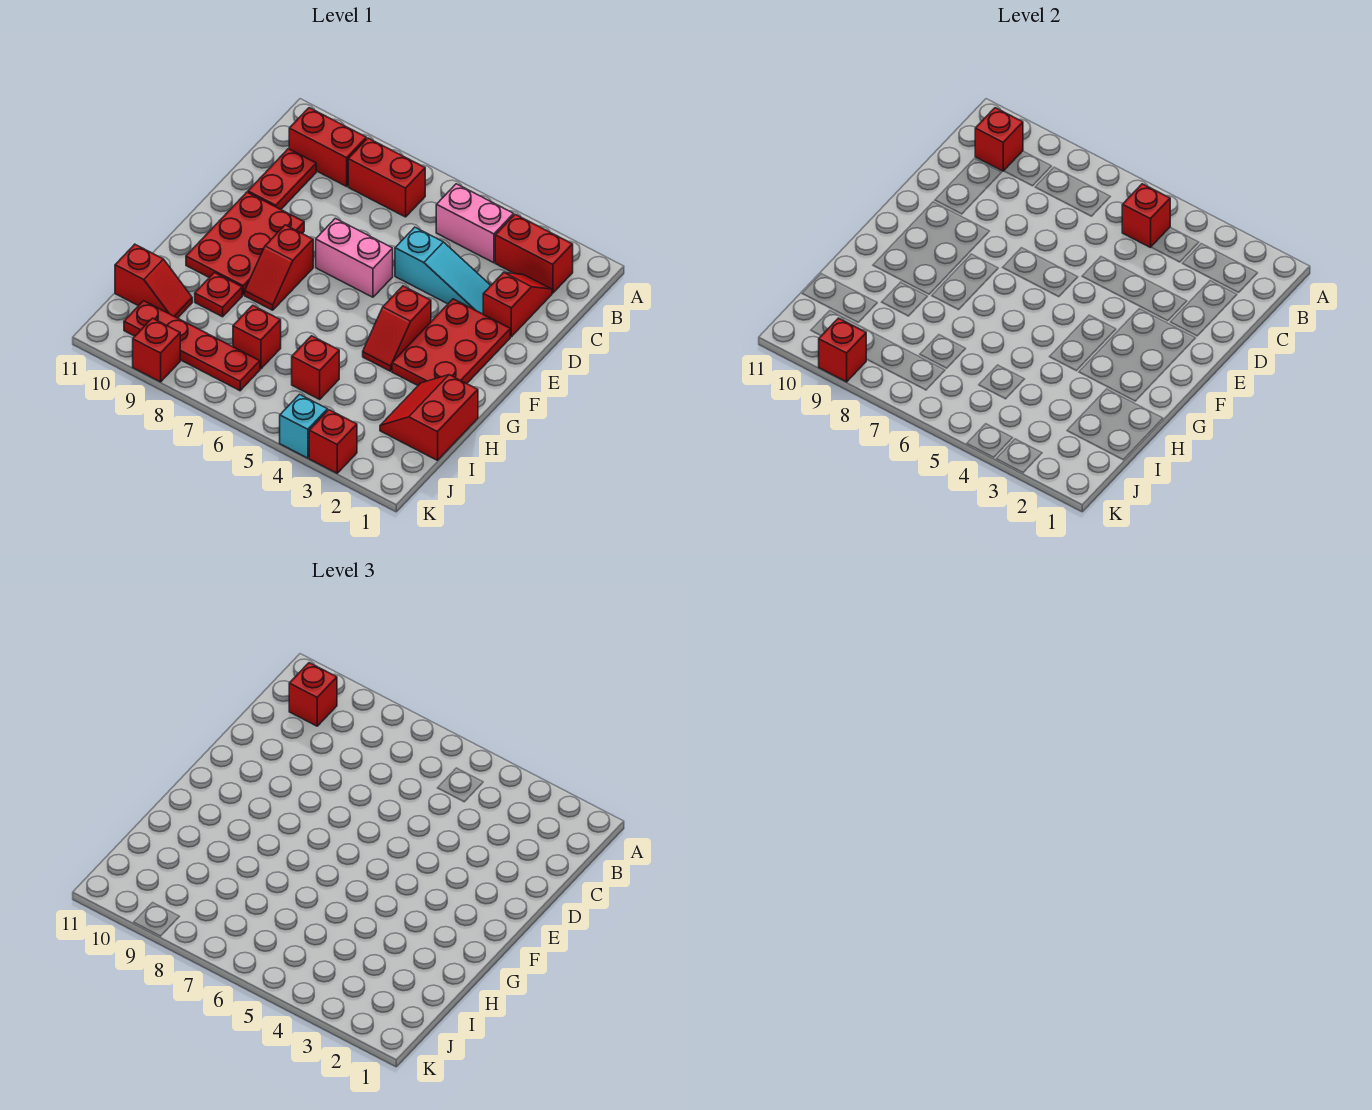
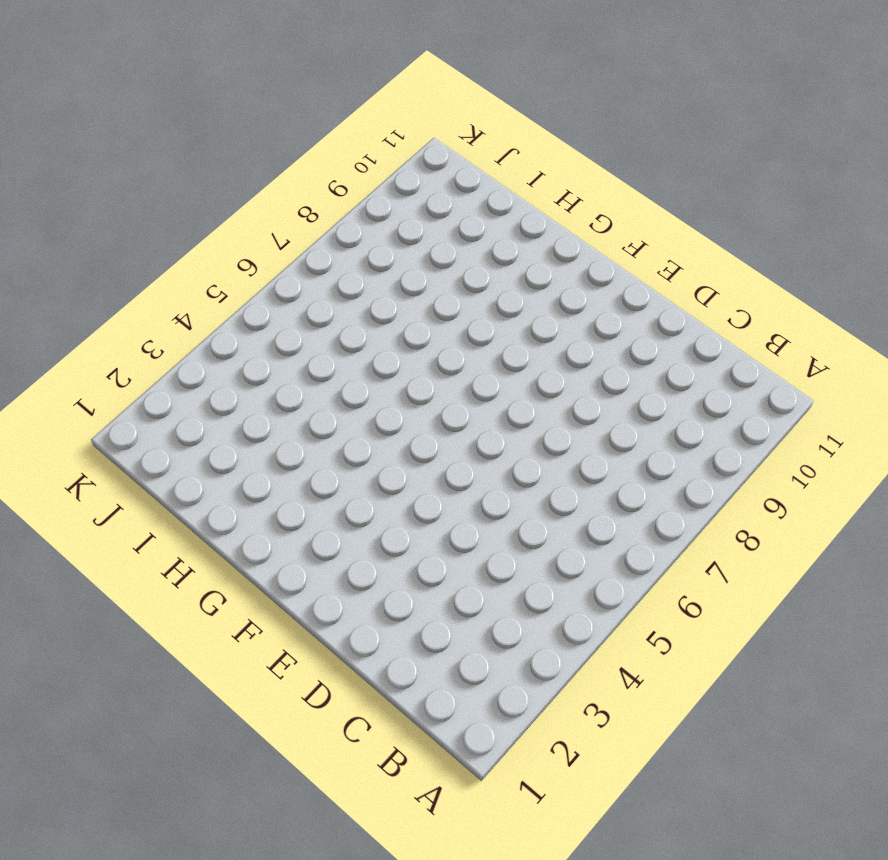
none -> red brick B2:B3 level 1
none -> pink brick B4:B5 level 1
none -> red brick B7:B8 level 1

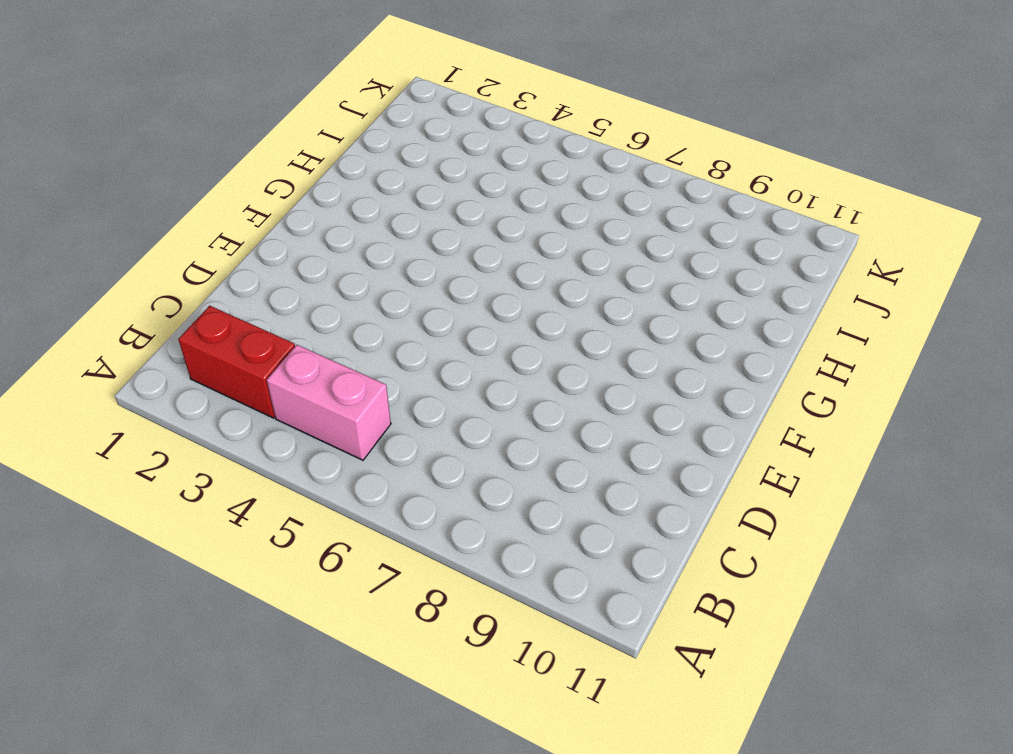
none -> red brick B7:B8 level 1
none -> red brick B9:B10 level 1
none -> red slope C2:D2 level 1 top D

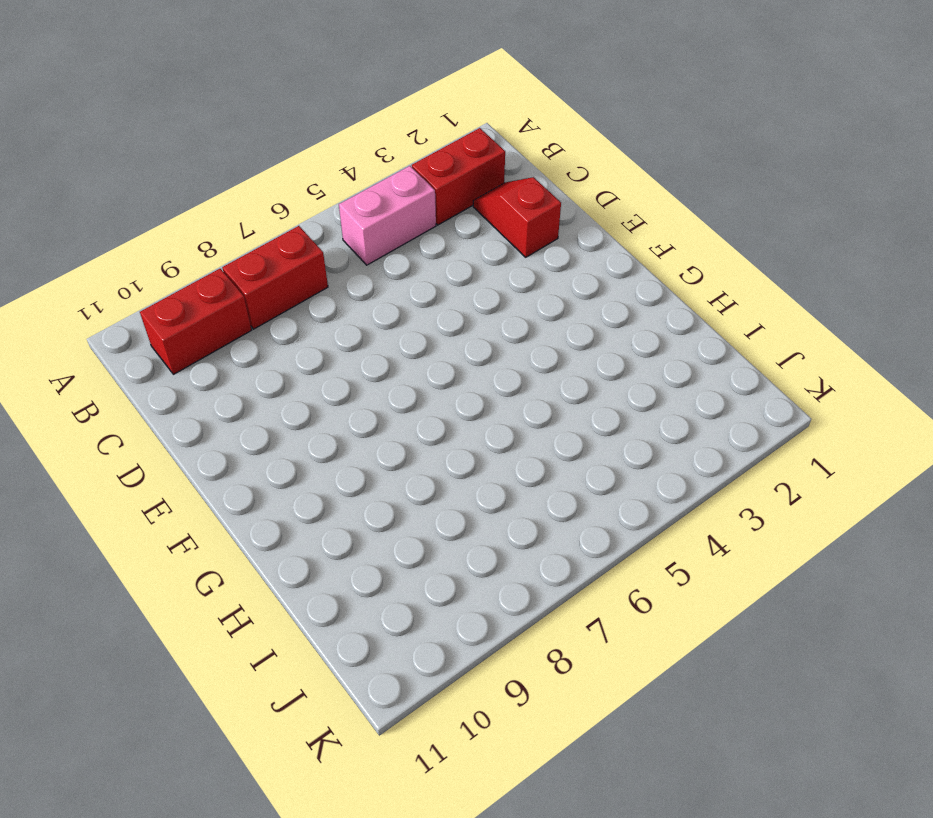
none -> red plate C10:D10 level 1
none -> cyan slope D3:D5 level 1 top 5
none -> red plate E2:G3 level 1

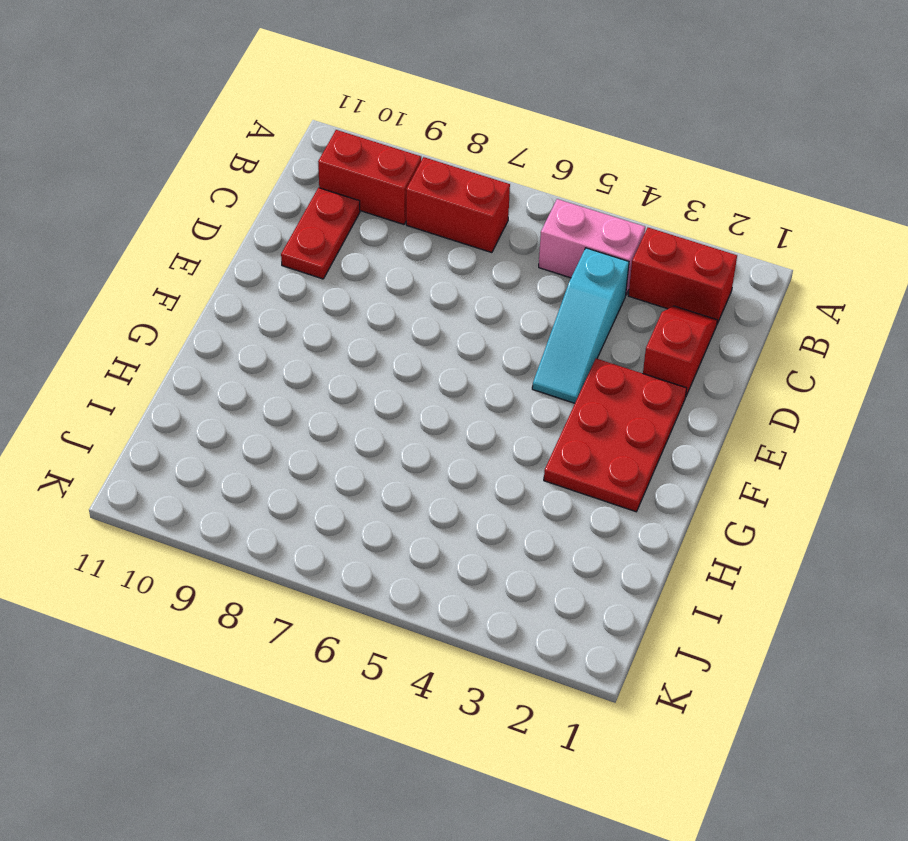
cyan slope C4:E4 level 1 top C -> cyan slope D3:D5 level 1 top 5
none -> pink brick E6:E7 level 1
none -> red plate E9:G10 level 1
none -> red slope F4:G4 level 1 top F

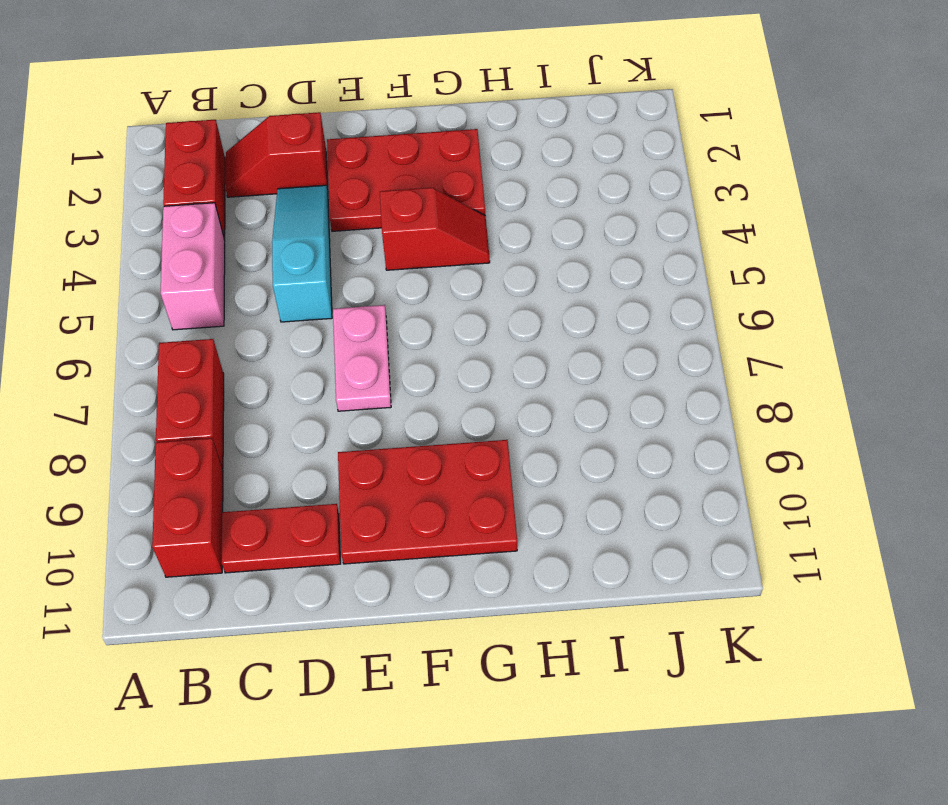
pink plate E6:E7 level 1 -> pink brick E6:E7 level 1
none -> red slope F8:G8 level 1 top F
none -> red slope H1:I2 level 1 top 1
none -> red plate H9 level 1

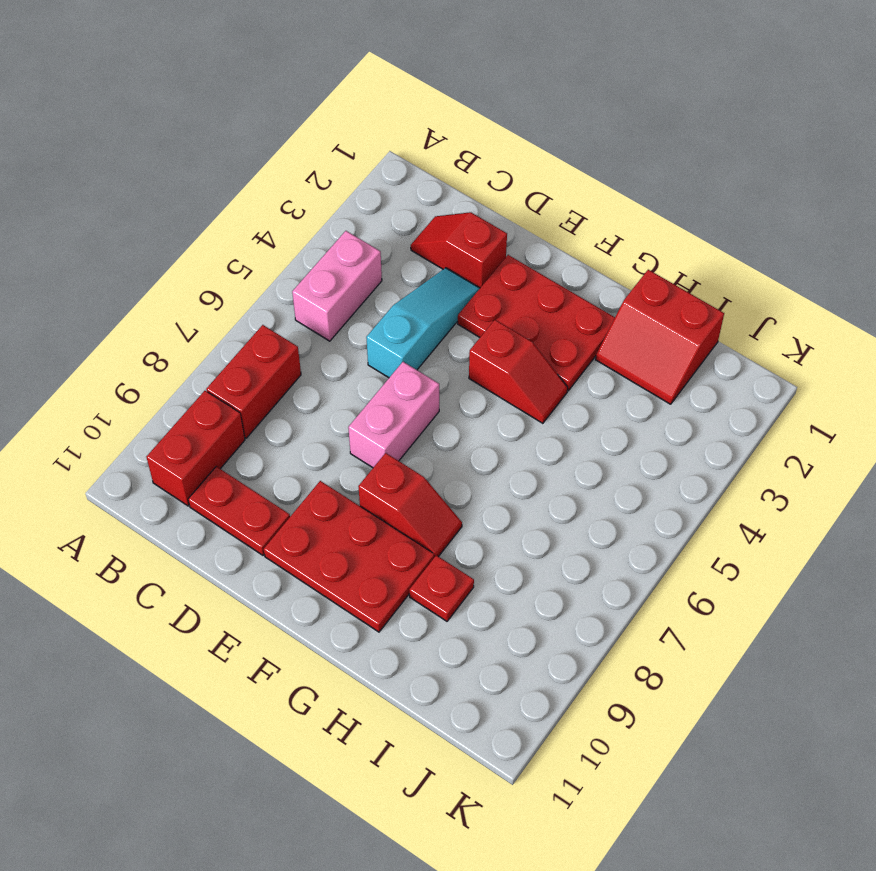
none -> red brick B2:B3 level 1
none -> red brick I5 level 1
none -> red brick I7 level 1

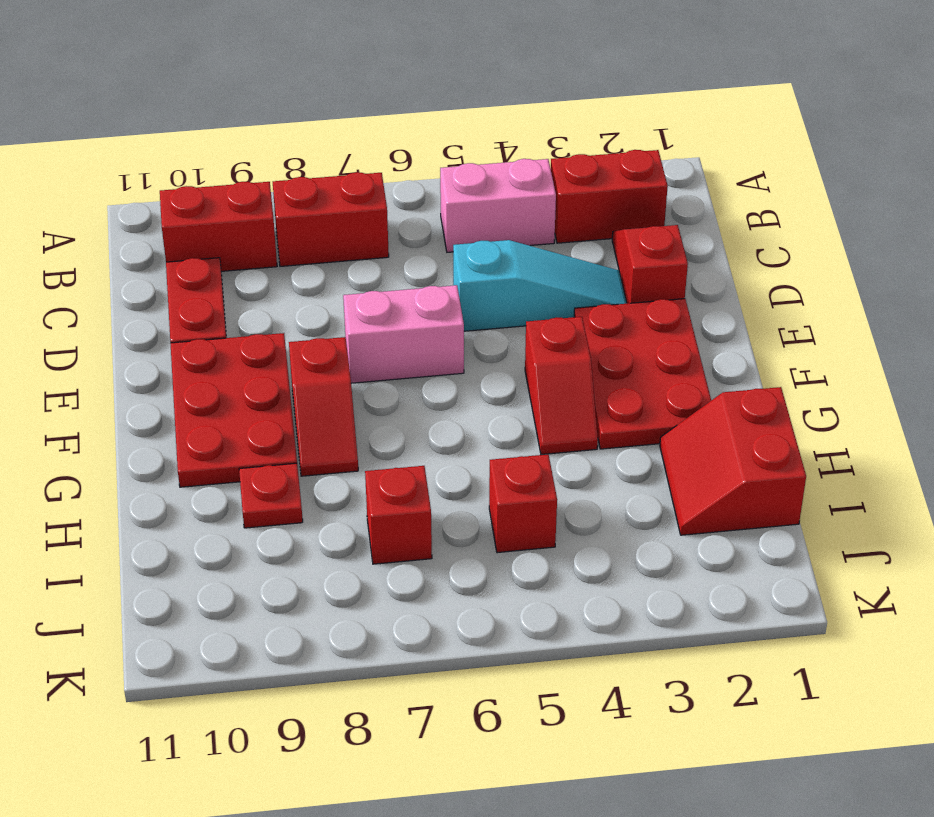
none -> red slope I10:I11 level 1 top 11
none -> red plate J7:J10 level 1
none -> red brick K3 level 1

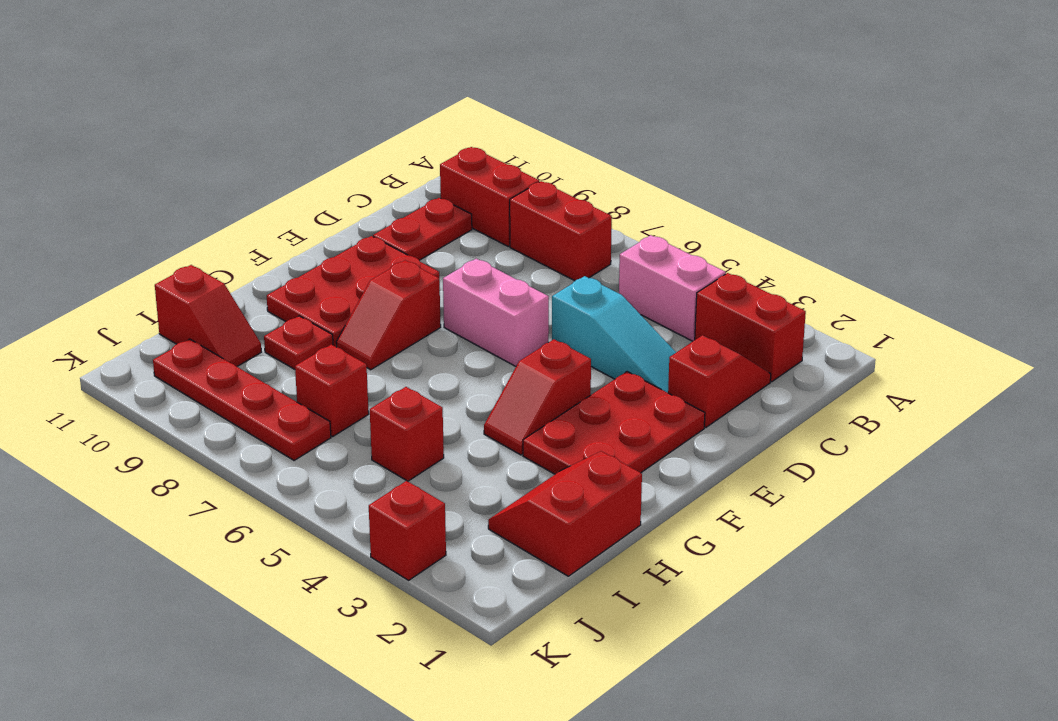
none -> cyan brick K4 level 1
none -> red brick K9 level 1
none -> red brick B5 level 2

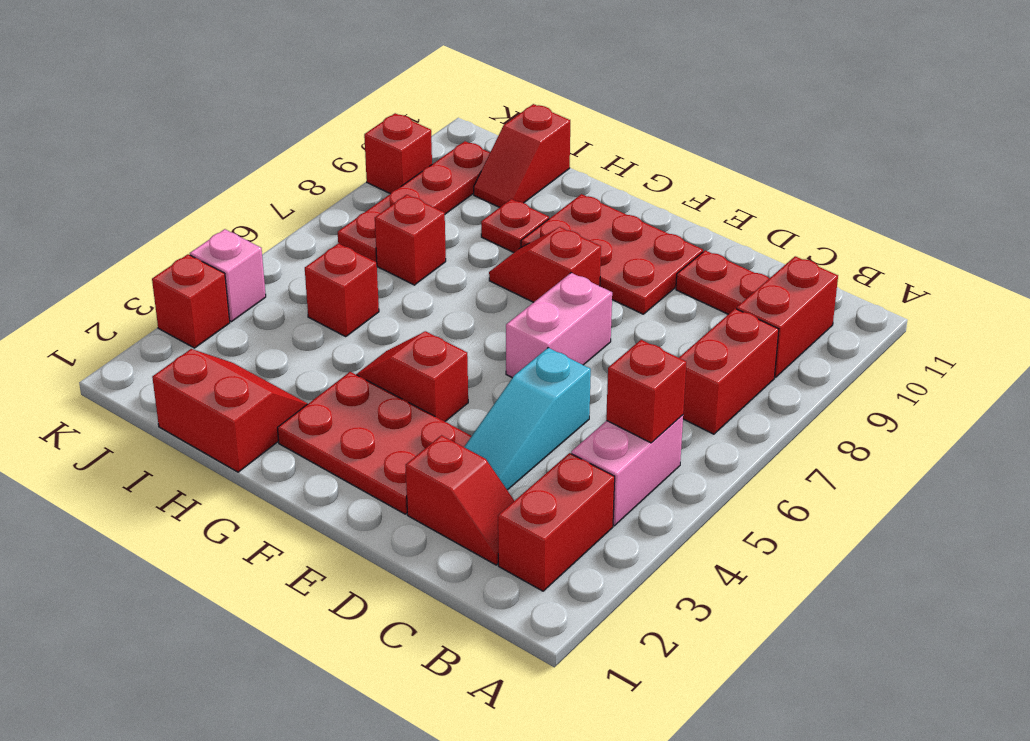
pink brick K4 level 1 -> cyan brick K4 level 1
none -> red brick B10 level 2
none -> red brick K9 level 2
none -> red brick B10 level 3

